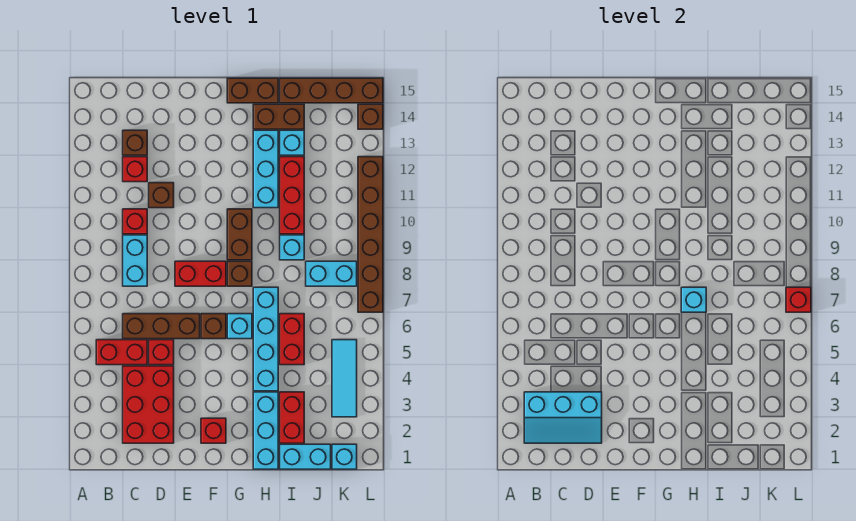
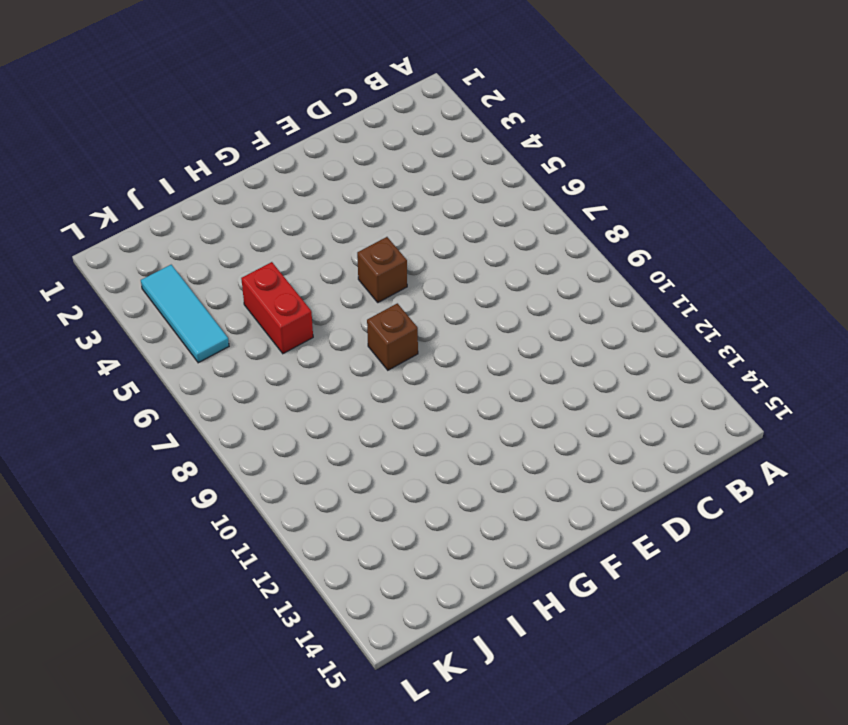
none -> red brick B5:C5 level 1
none -> red brick C2:D4 level 1
none -> brown brick C6:E6 level 1
none -> cyan brick C8:C9 level 1

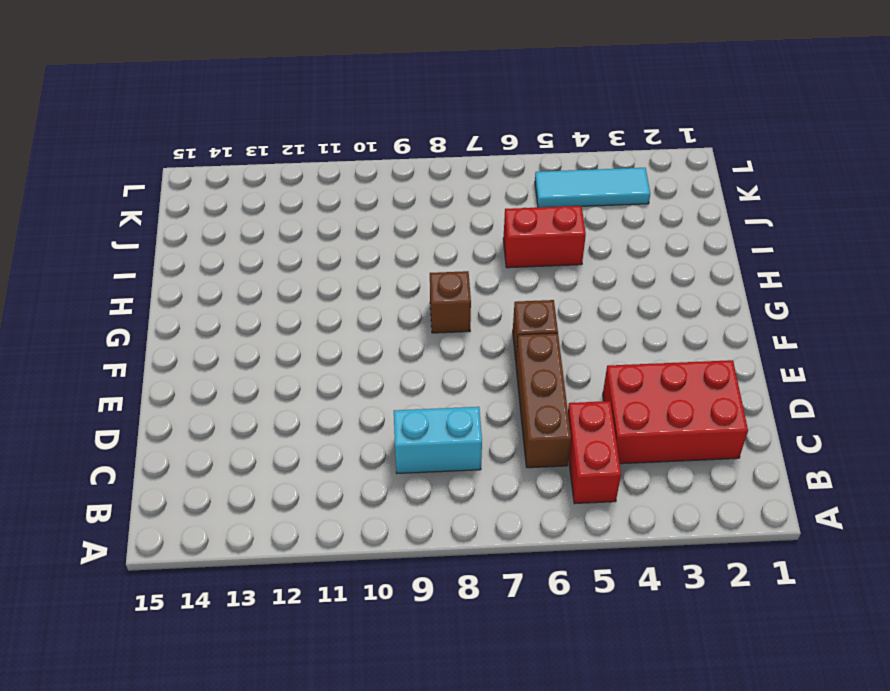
none -> red brick C10 level 1
none -> red brick C12 level 1
none -> brown brick C13 level 1
none -> red brick D5 level 1

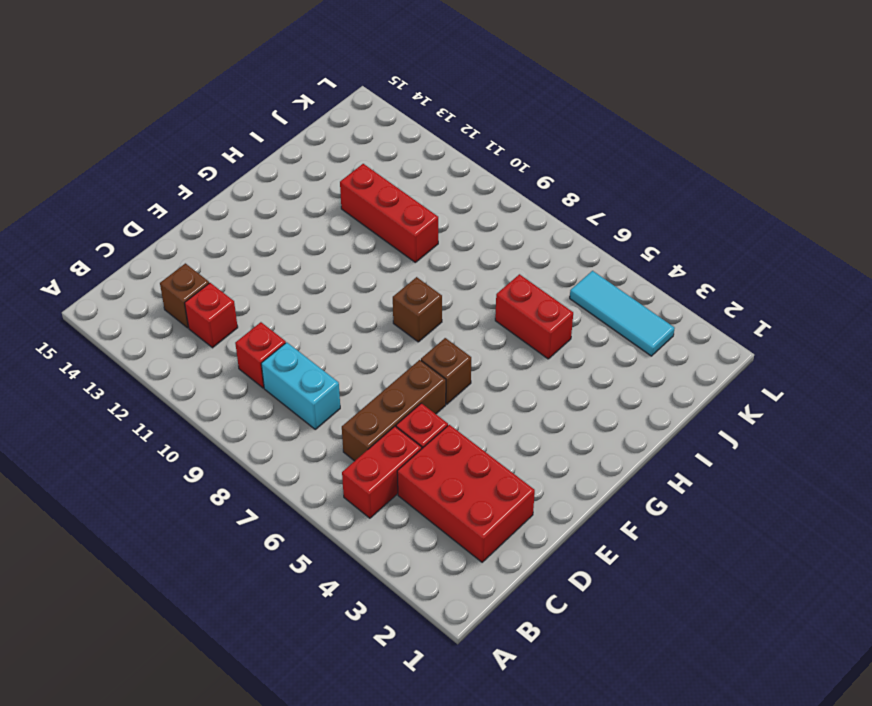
none -> brown brick D11 level 1
none -> red brick E8:F8 level 1
none -> red brick F2 level 1
none -> cyan brick G6 level 1

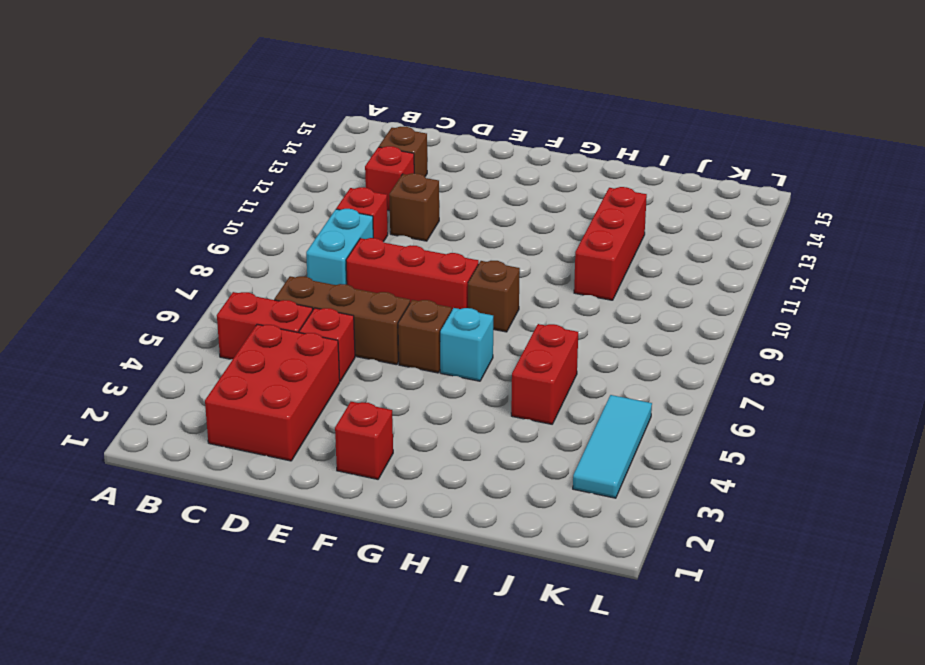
red brick D8:F8 level 1 -> red brick E8:F8 level 1
none -> brown brick G9:G10 level 1
none -> brown brick G15:H15 level 1
none -> cyan brick H1:H3 level 1
none -> cyan brick H4:H7 level 1

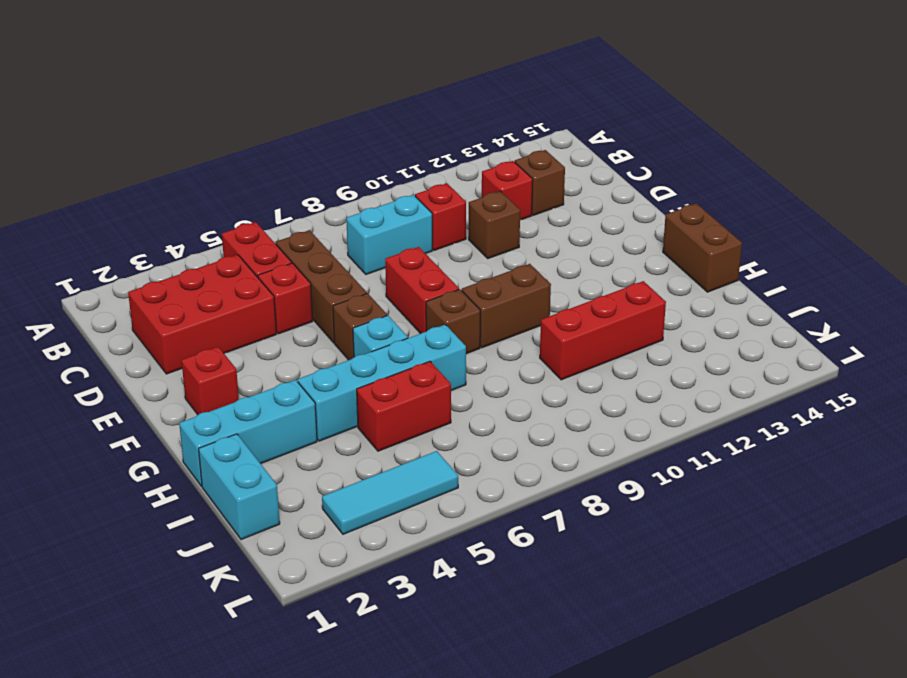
none -> cyan brick H11:H13 level 1
none -> brown brick H14:I14 level 1
none -> red brick I2:I3 level 1
none -> cyan brick I9 level 1

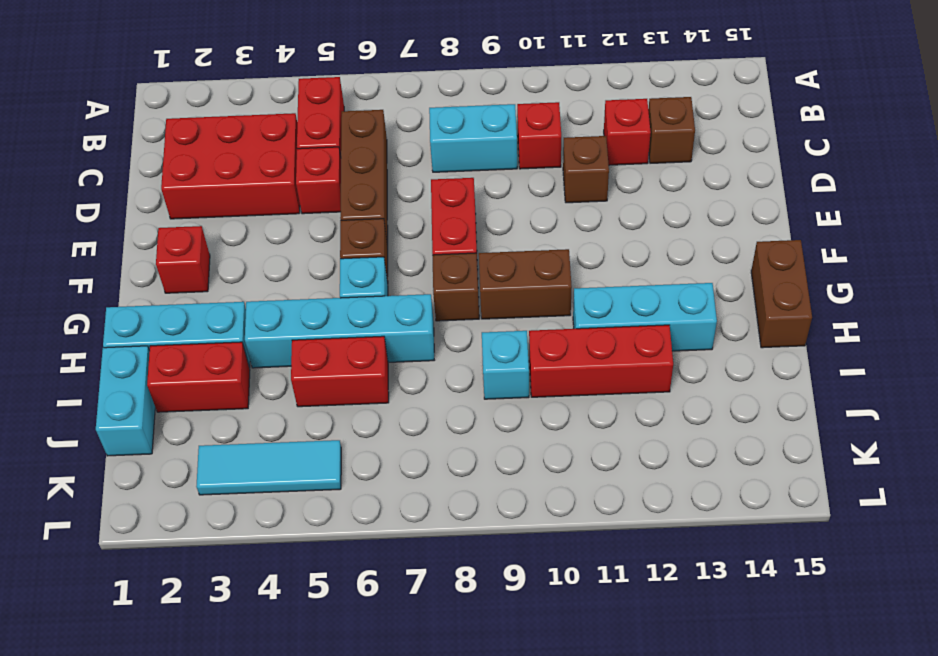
none -> brown brick H14:I14 level 1
none -> cyan brick I13 level 1
none -> brown brick I15:L15 level 1
none -> cyan brick J8:K8 level 1

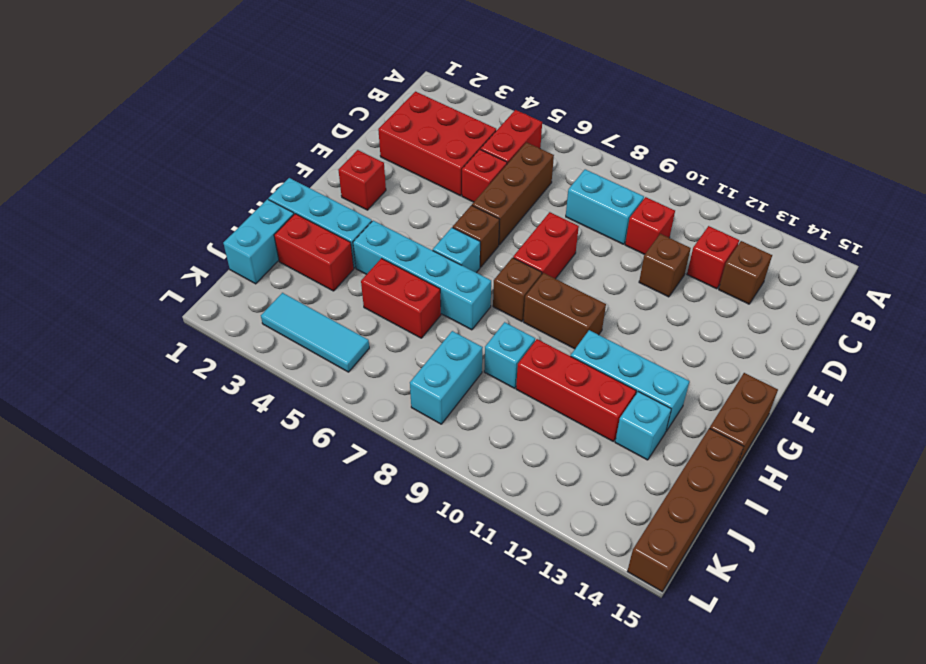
none -> brown brick H14:I14 level 1
none -> cyan brick K1 level 1
none -> brown brick L7:L12 level 1
none -> brown brick L14 level 1

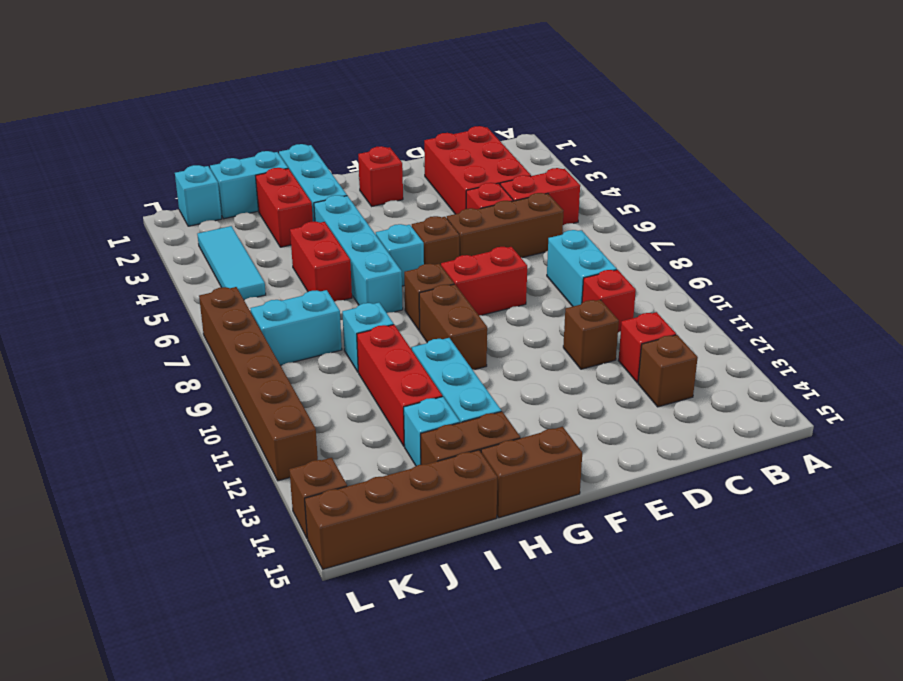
none -> cyan slope B2:D3 level 2 top 3
none -> cyan brick H7 level 2
none -> red brick L7 level 2

